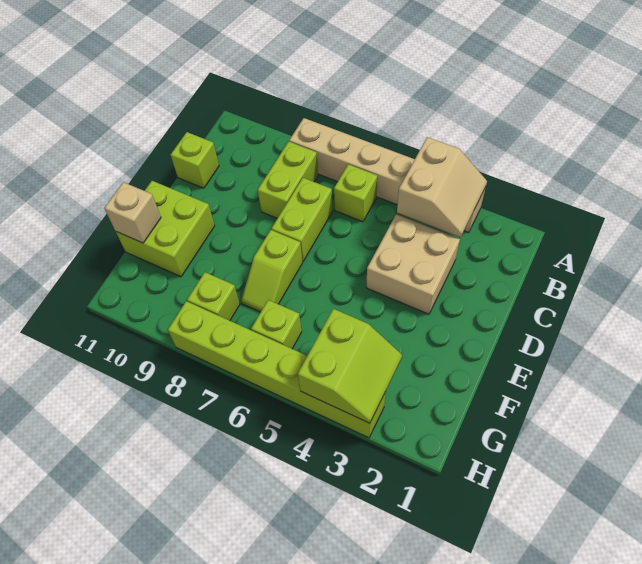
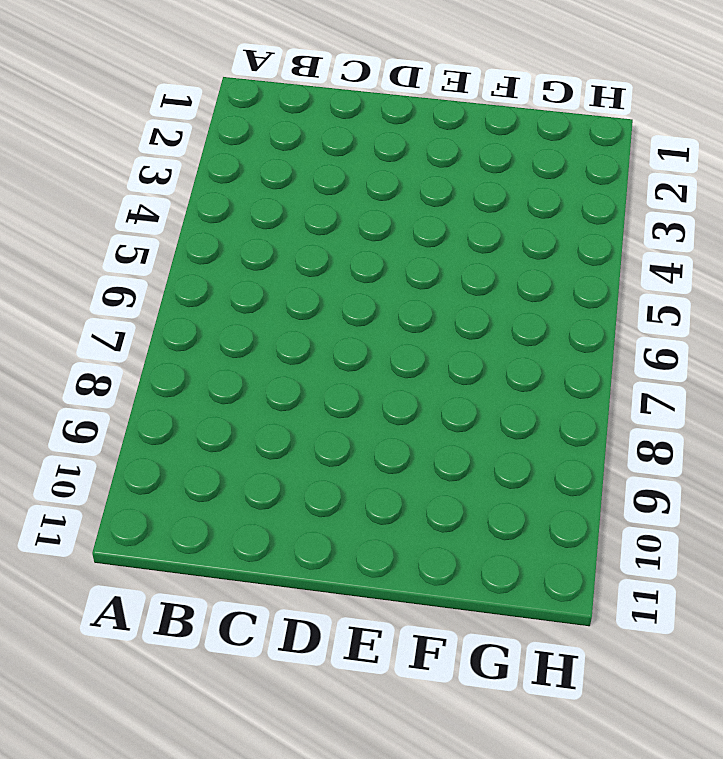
none -> tan brick A3:A8 level 1
none -> lime brick B6 level 1
none -> lime brick B8:C8 level 1

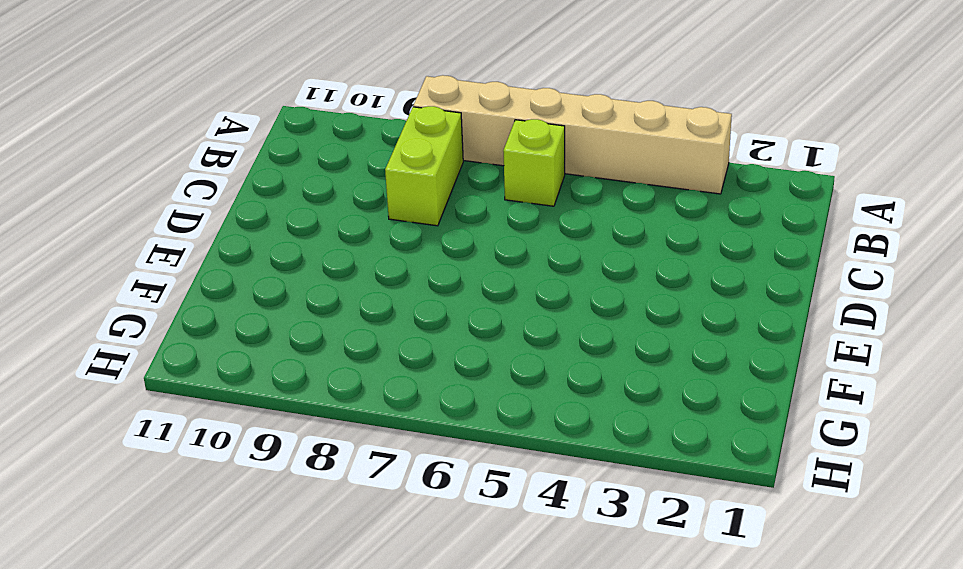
none -> tan brick C3:D4 level 1
none -> lime brick C7:D7 level 1
none -> lime brick C11 level 1

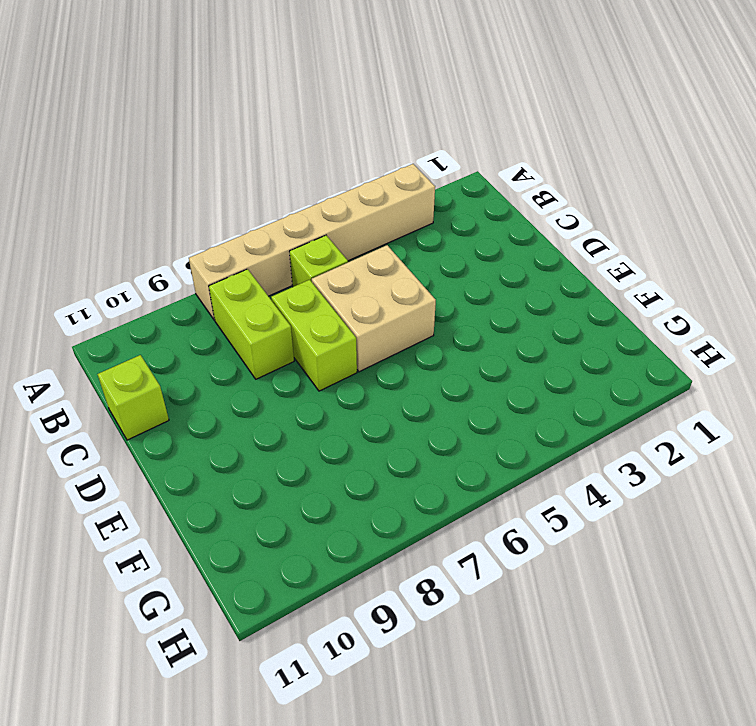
tan brick C5:D6 level 1 -> tan brick C3:D4 level 1
none -> lime slope E7:F7 level 1 top E
none -> lime brick E10:F11 level 1
none -> lime brick G6 level 1

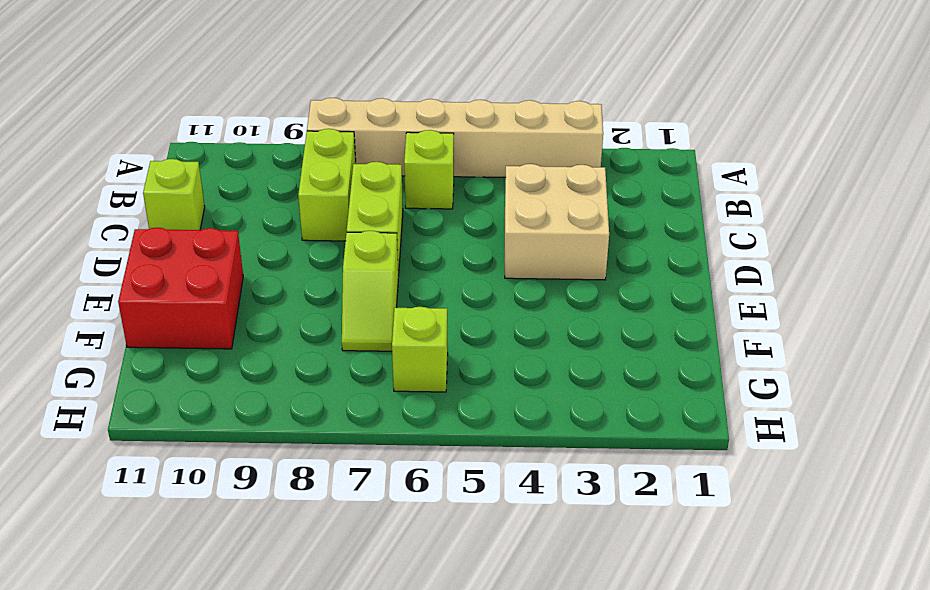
red brick E10:F11 level 1 -> lime brick E10:F11 level 1
none -> lime brick G8 level 1
none -> lime brick H3:H8 level 1
none -> tan slope A3:B4 level 2 top 4

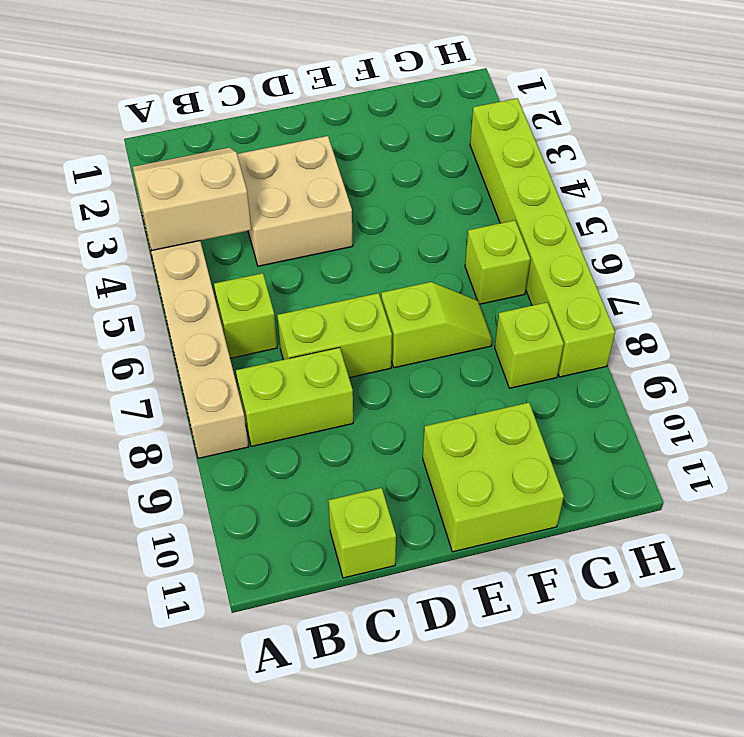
none -> tan brick F11 level 2
none -> lime slope G3:H4 level 2 top 4

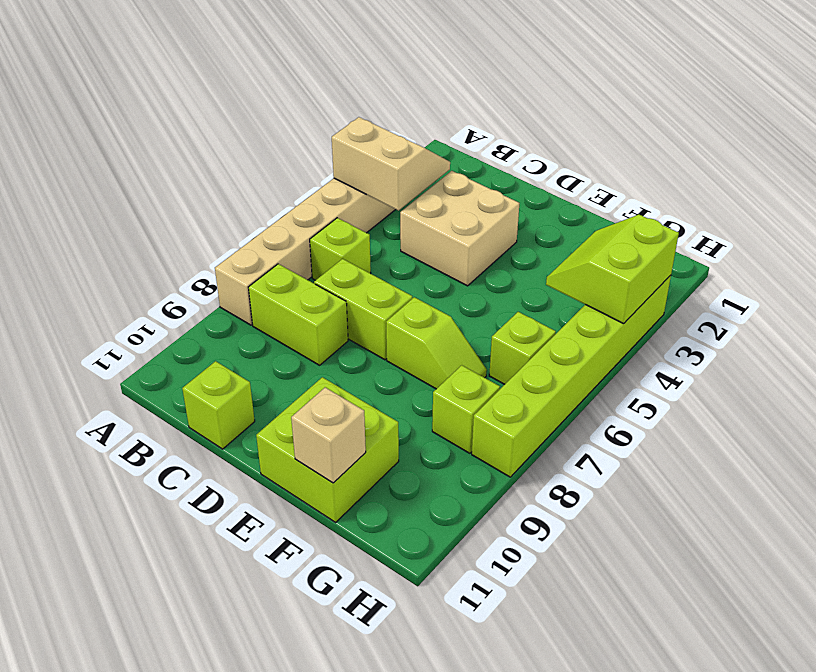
lime slope G3:H4 level 2 top H -> lime slope G3:H4 level 2 top 4

